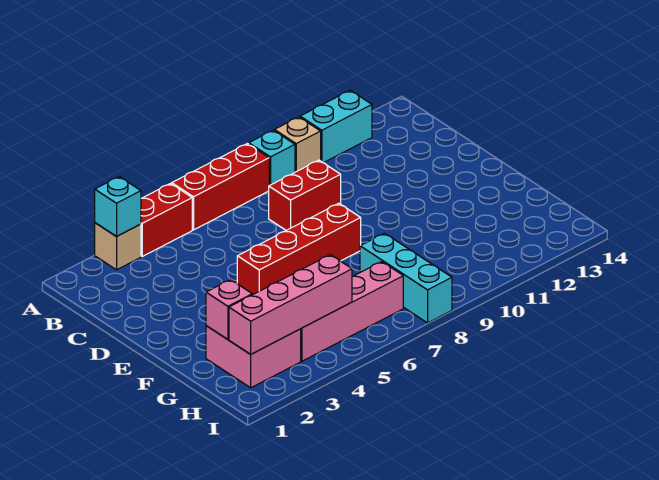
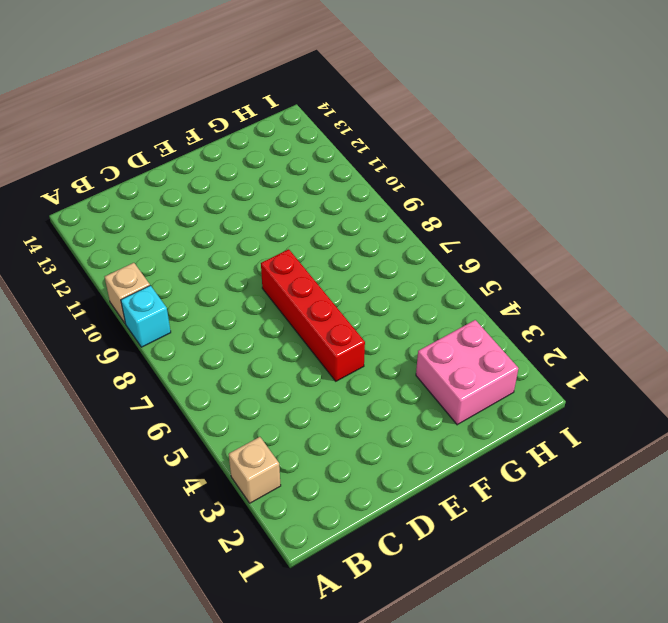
none -> red brick A4:A5 level 1
none -> red brick A6:A8 level 1
none -> cyan brick A11:A12 level 1

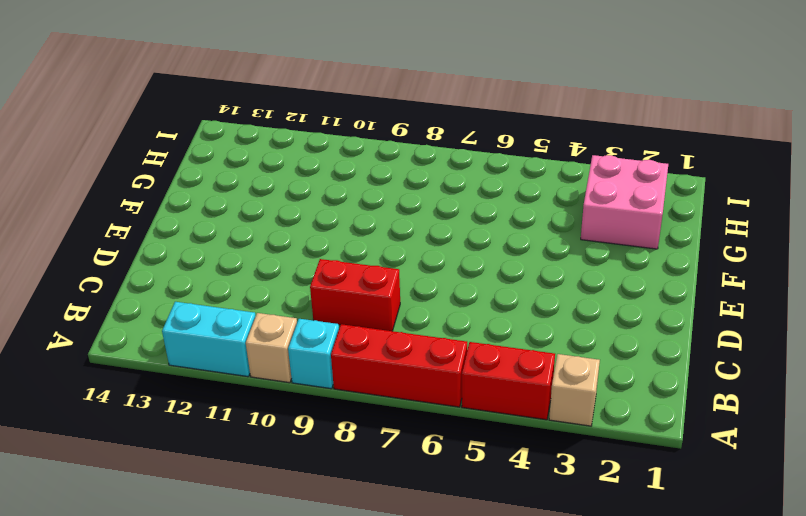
none -> red brick E5:E8 level 1
none -> cyan brick G8:I8 level 1
none -> pink brick H4:H7 level 1

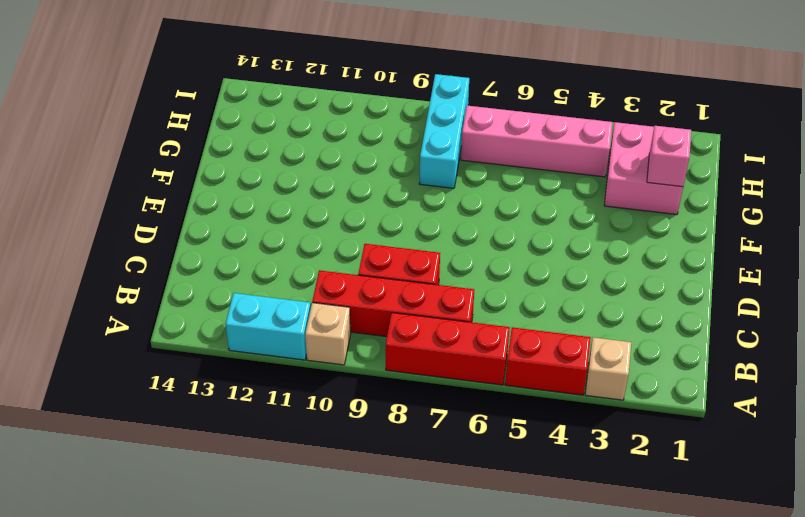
red brick B7:B10 level 1 -> red brick E5:E8 level 1
none -> cyan brick A9 level 1
none -> cyan brick A3 level 2
none -> pink brick H2:H5 level 2

